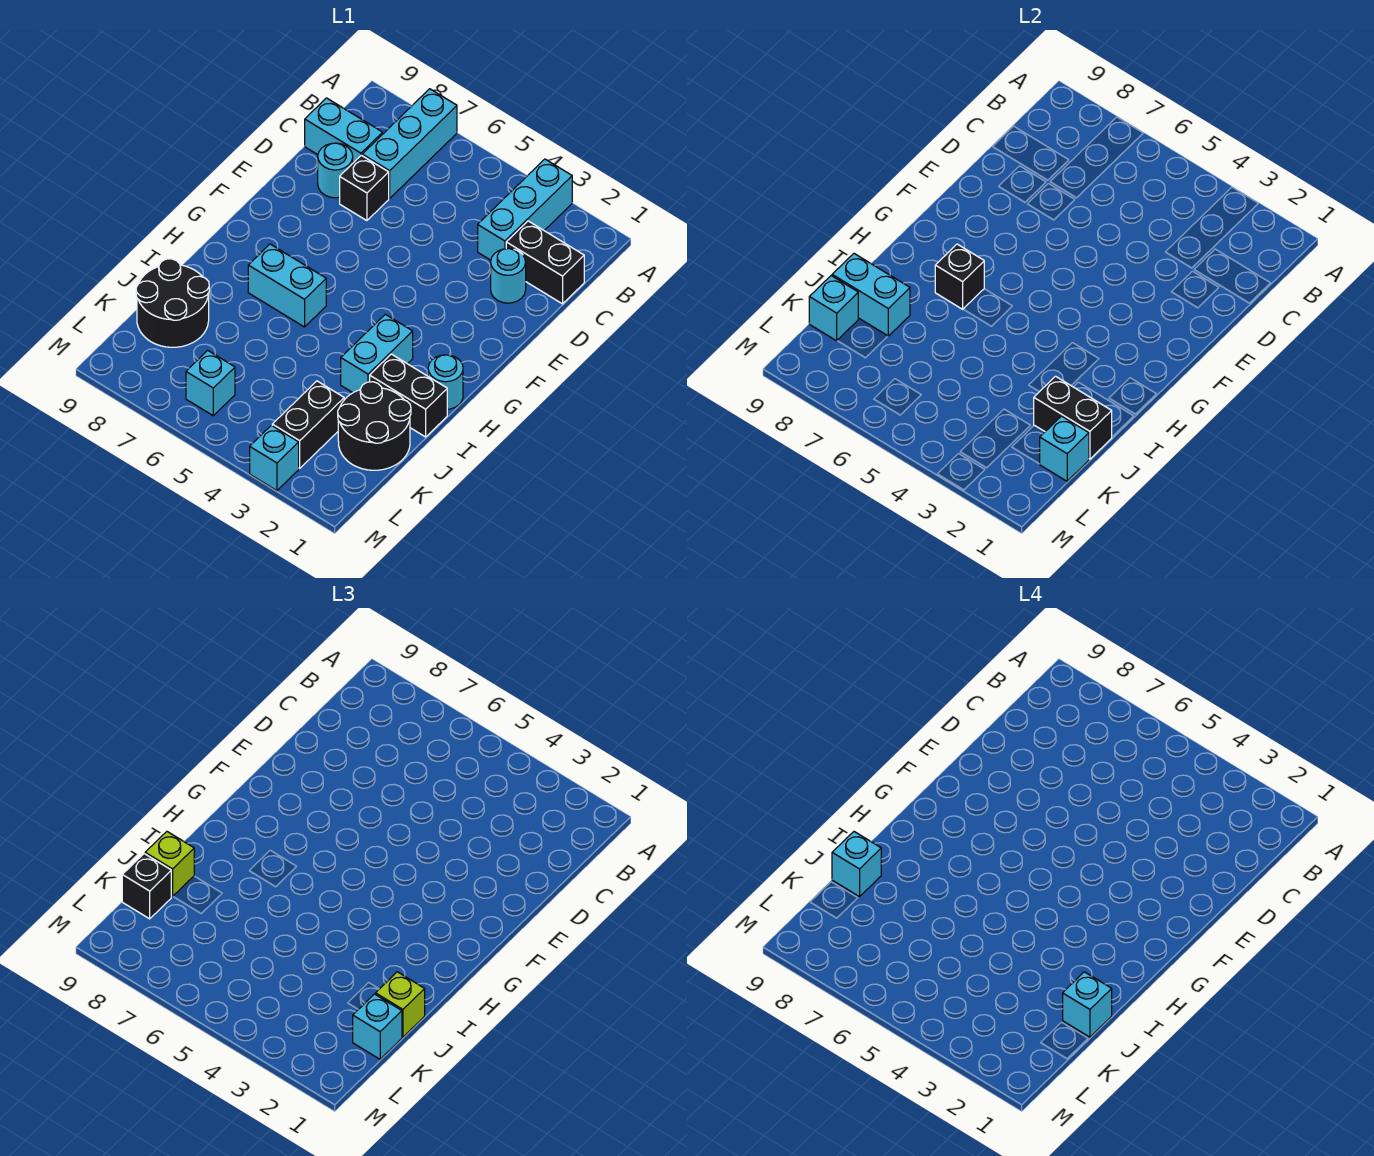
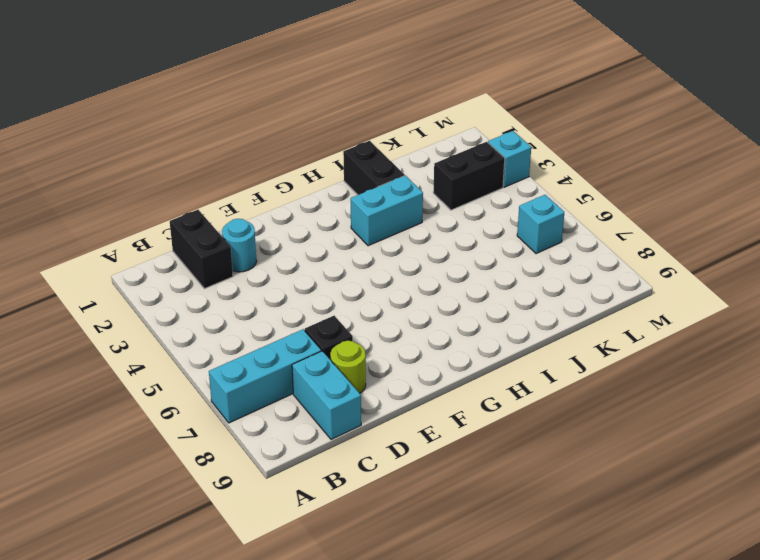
lime round brick D8 level 1 -> cyan round brick D8 level 1
none -> cyan brick A3:C3 level 1
none -> cyan round brick H1 level 1
none -> cyan brick H6:H7 level 1

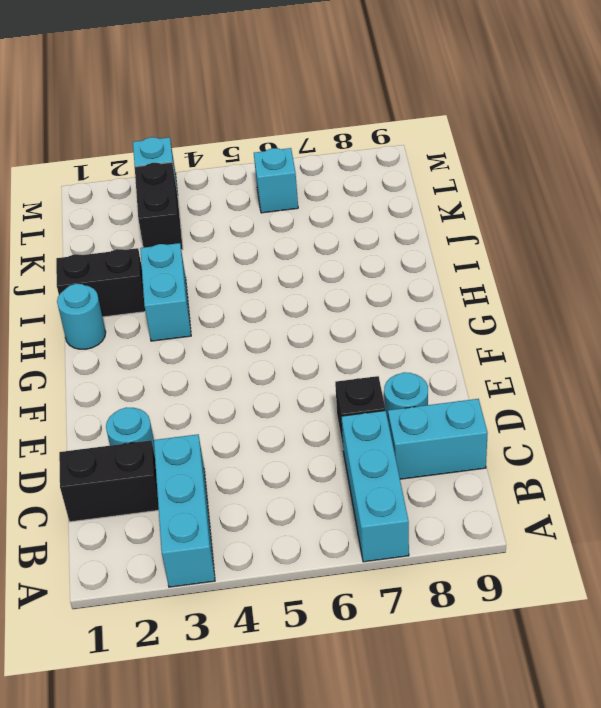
none -> cyan brick H6:H7 level 1
none -> black round brick J1:K2 level 1
none -> black round brick J8:K9 level 1

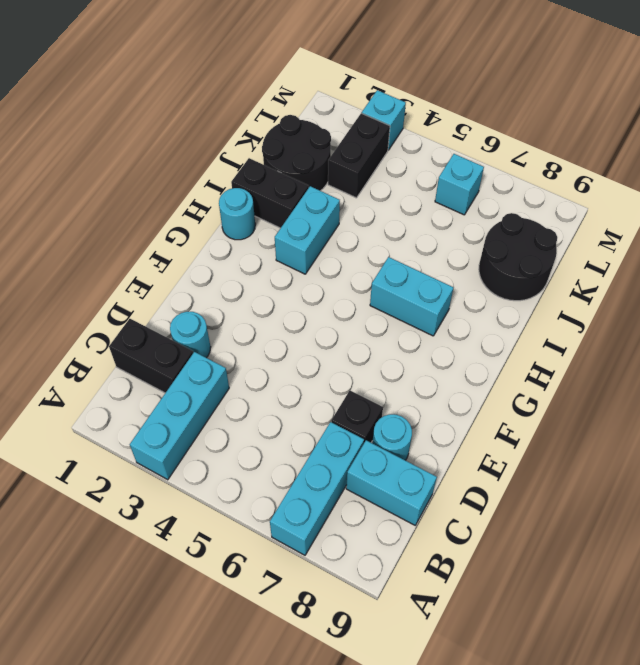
none -> black brick H7 level 2
none -> black brick J1:J2 level 2
none -> cyan brick J8:J9 level 2

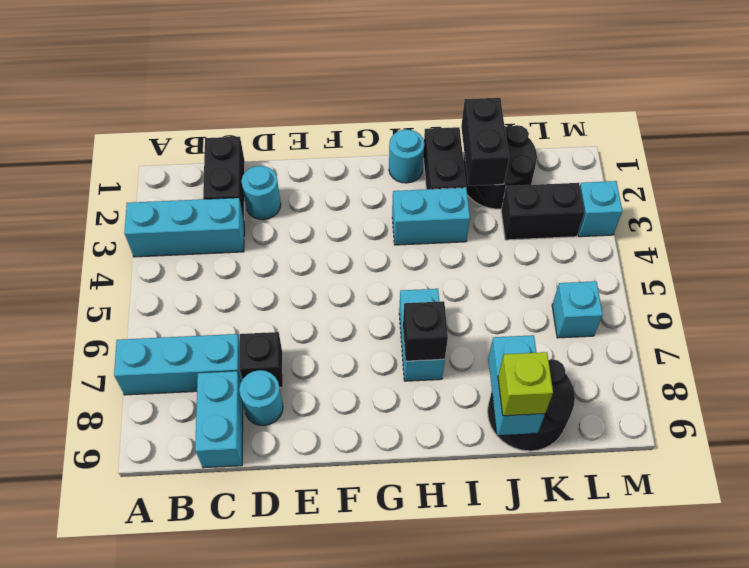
none -> cyan brick K1 level 2
none -> cyan brick K9 level 2
none -> lime brick J1 level 3

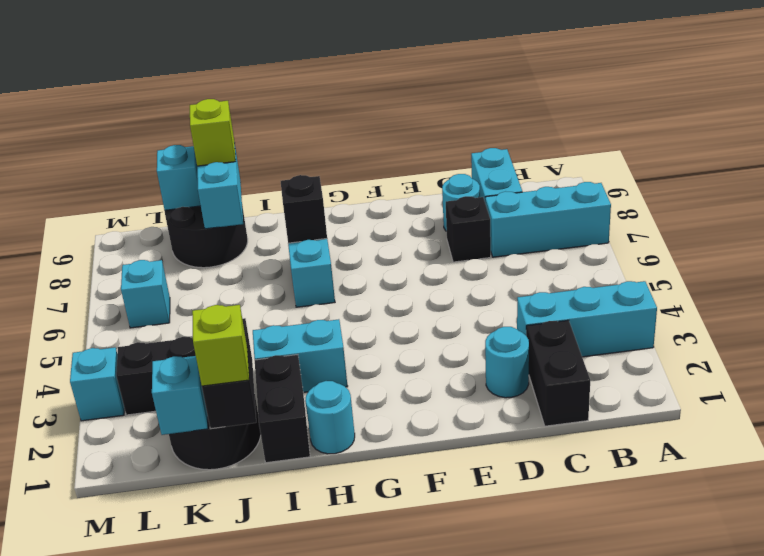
none -> cyan brick K1 level 3
none -> black brick K9 level 3
none -> cyan brick J1 level 4

